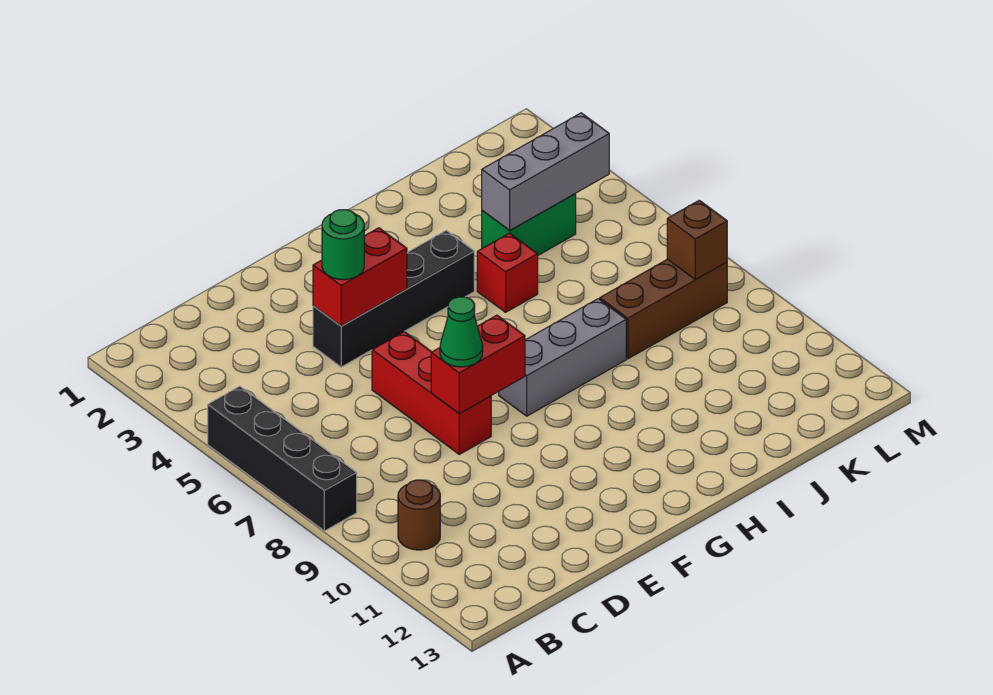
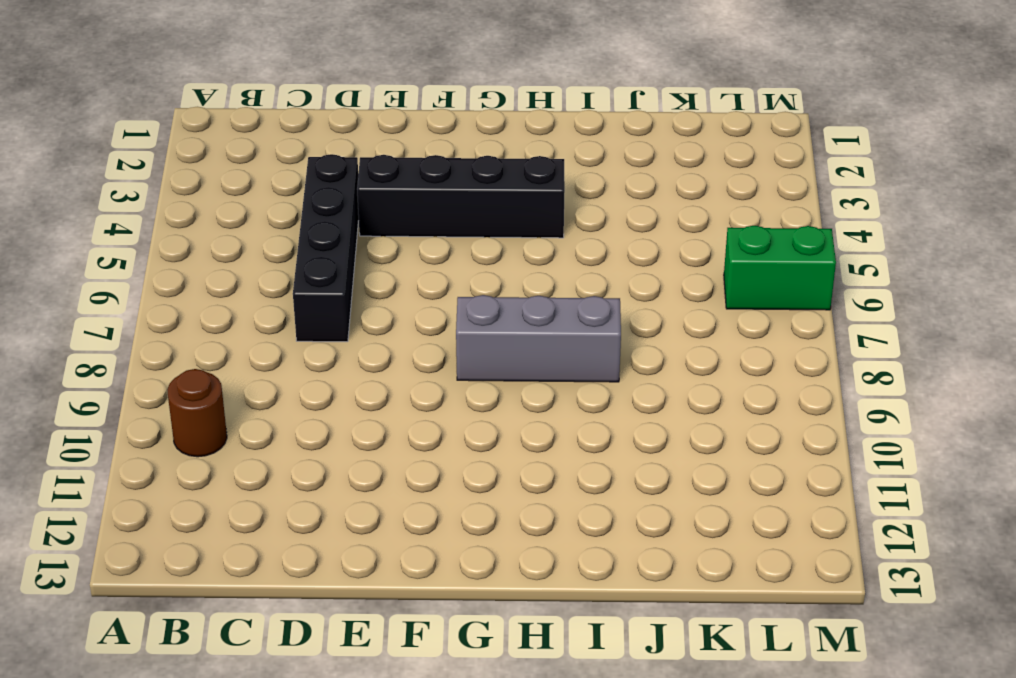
black brick D4:D7 level 1 -> black brick A5:A8 level 1
green brick L6:M6 level 1 -> green brick J4:K4 level 1
none -> red brick E6:E8 level 1
none -> red brick I5 level 1
none -> brown brick J8:L8 level 1

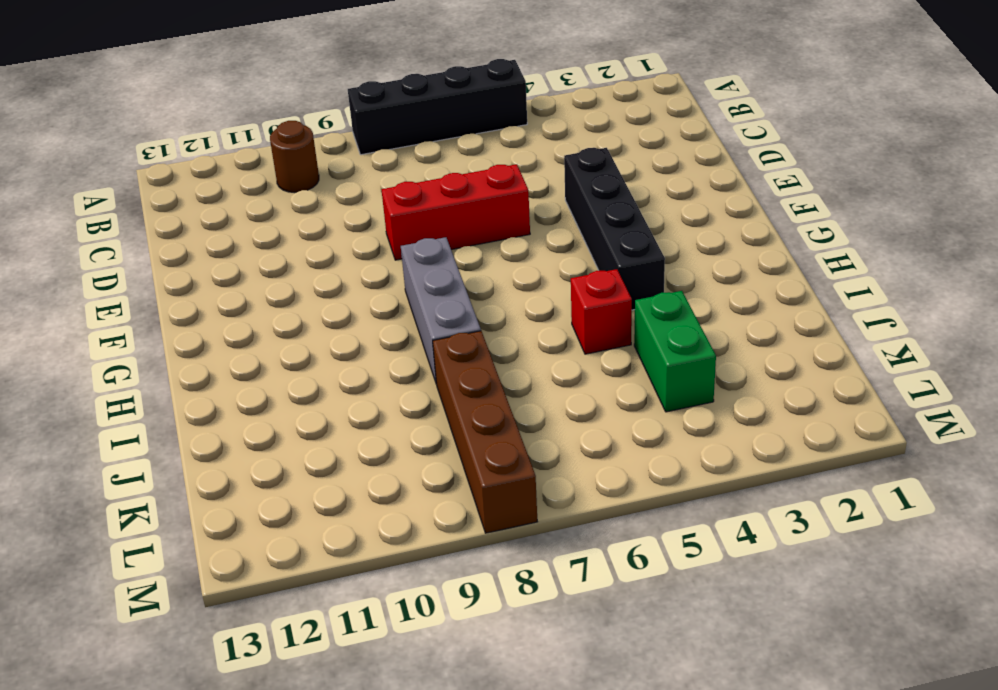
brown brick J8:M8 level 1 -> brown brick J8:L8 level 1
none -> red brick E4:F4 level 2
none -> red brick E8:F8 level 2
none -> grey brick J4:L4 level 2

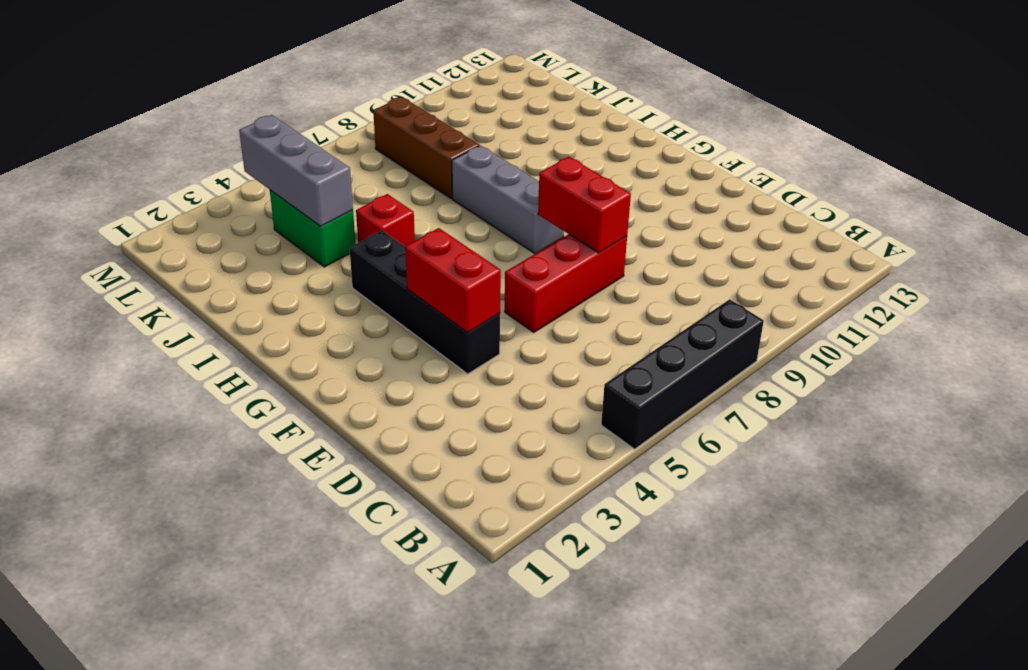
none -> brown round brick B10 level 1
none -> brown brick L8 level 2
none -> green round brick E4 level 3

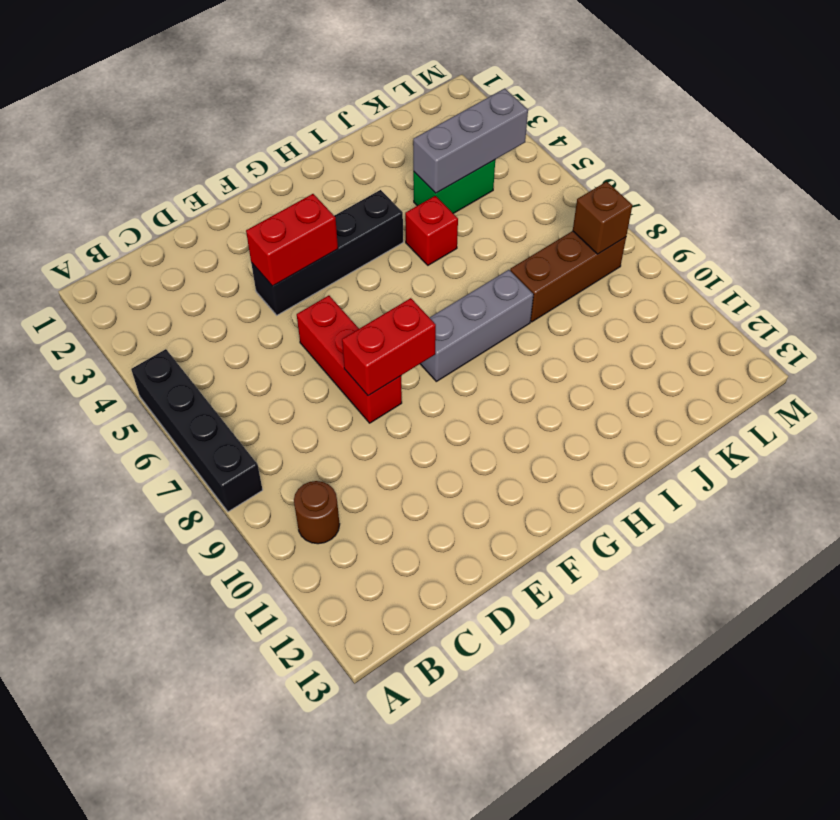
none -> green round brick E4 level 3
none -> green cone E8 level 3

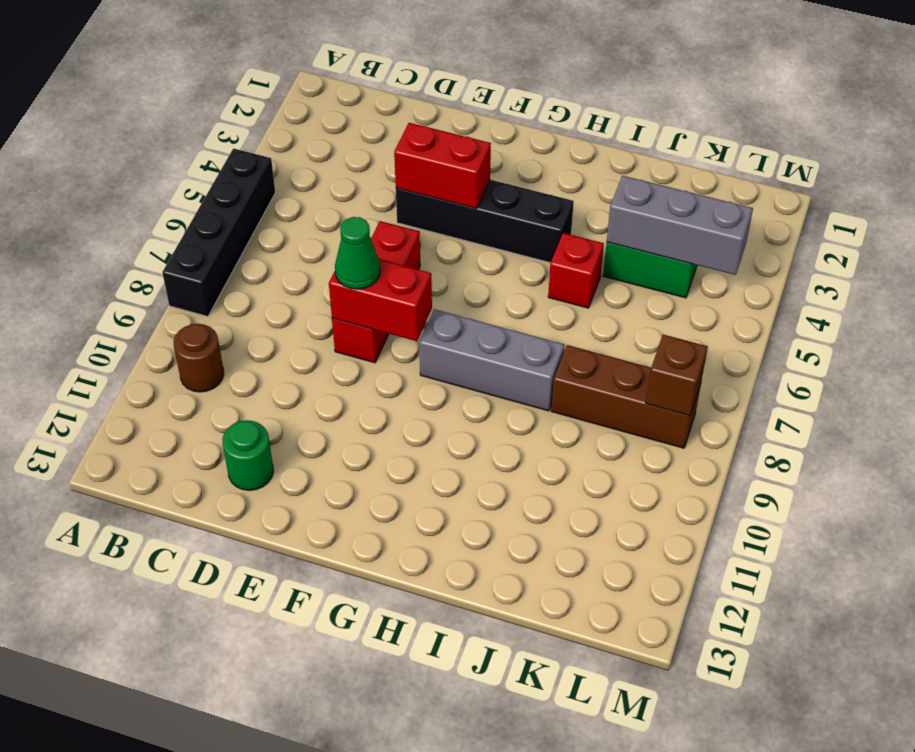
green round brick D12 level 1 -> green round brick E4 level 3

